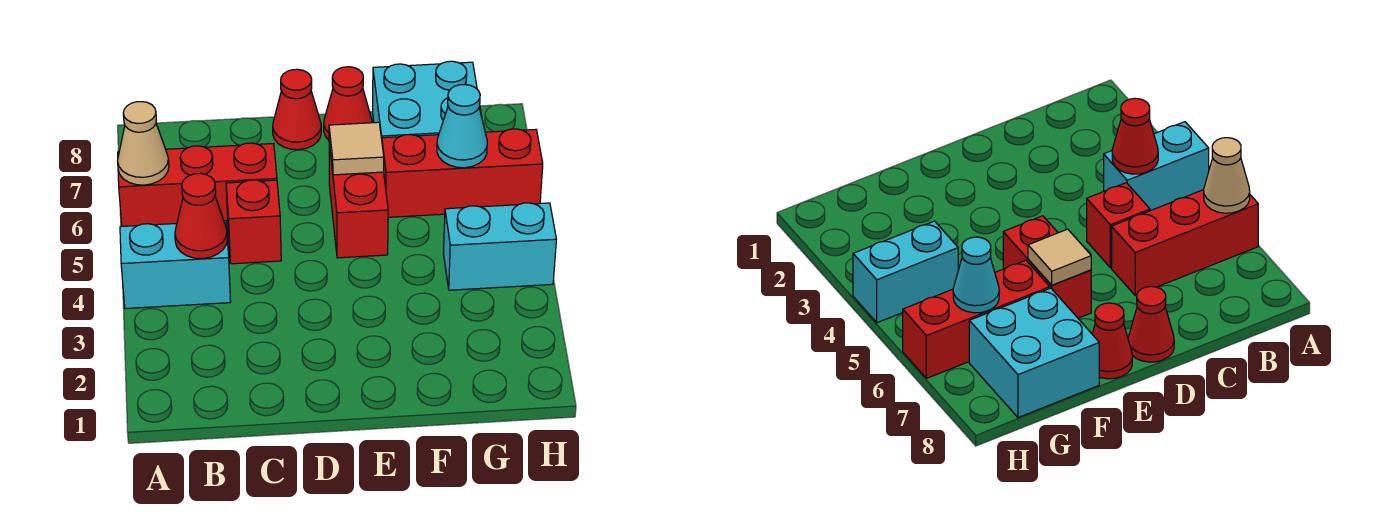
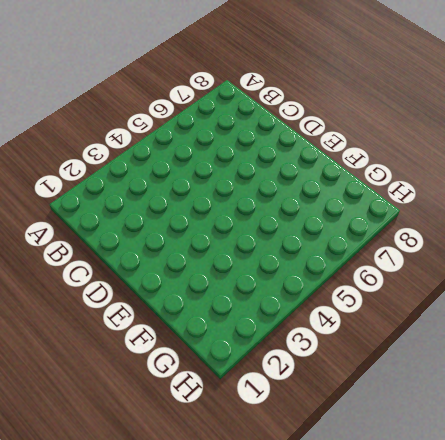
none -> cyan brick A4:B4 level 1
none -> red brick A6:C6 level 1
none -> red brick C5 level 1

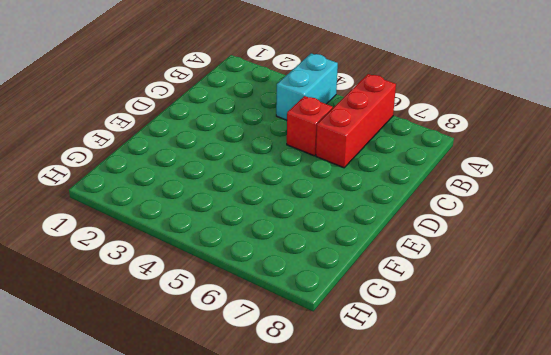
none -> red cone D8 level 1
none -> red brick E5:E6 level 1
none -> red cone E8 level 1

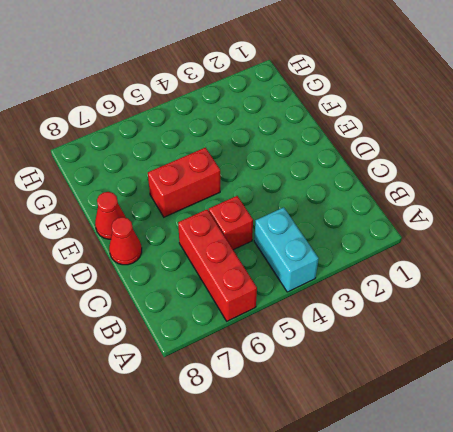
none -> red brick F6:H6 level 1
none -> cyan brick F7:G8 level 1
none -> cyan brick G4:H4 level 1

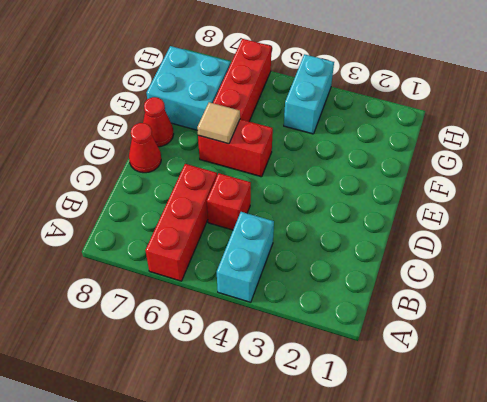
none -> tan cone A6 level 2
none -> red cone B4 level 2
none -> cyan cone G6 level 2

